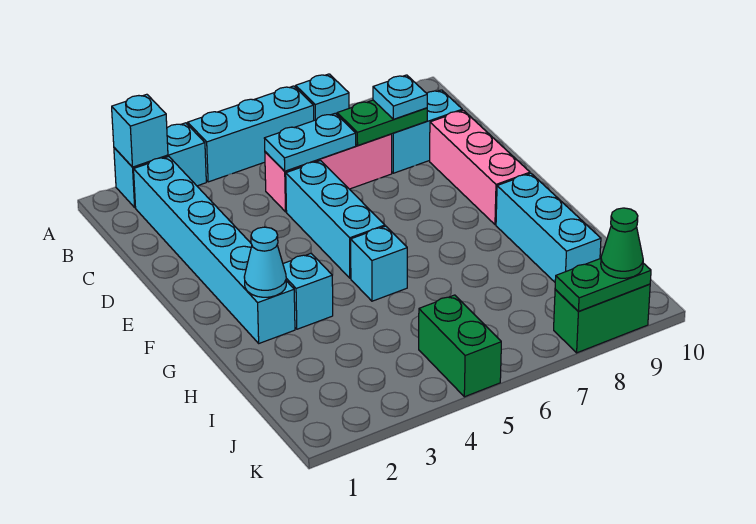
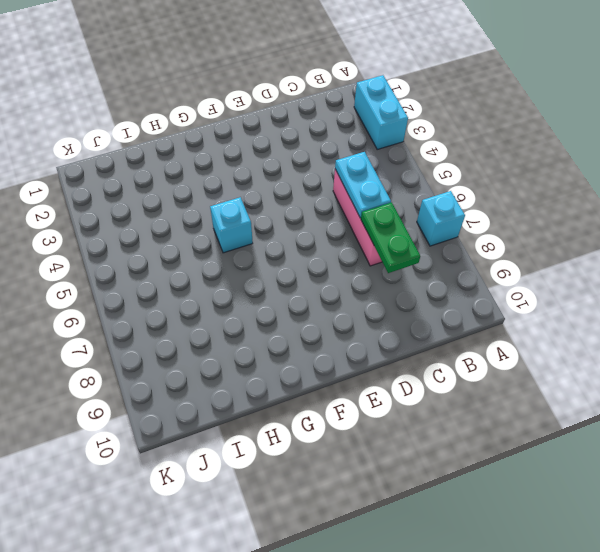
none -> cyan brick A4:A6 level 1
none -> cyan brick B2:G2 level 1
none -> cyan brick C8:C9 level 1

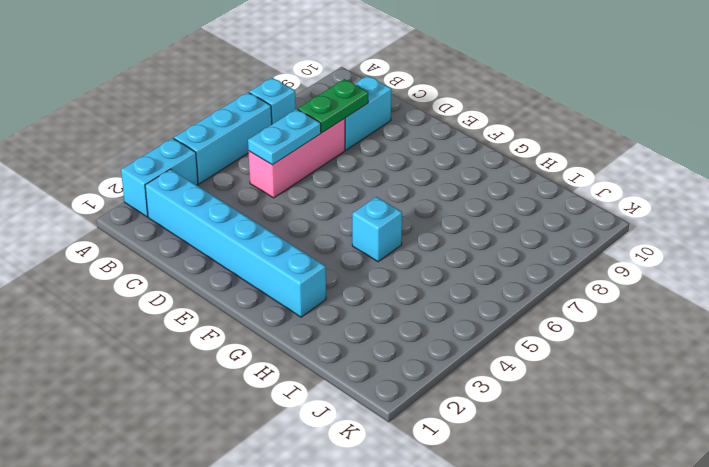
none -> cyan brick D5:F5 level 1
none -> pink brick D9:F9 level 1
none -> cyan brick G3 level 1

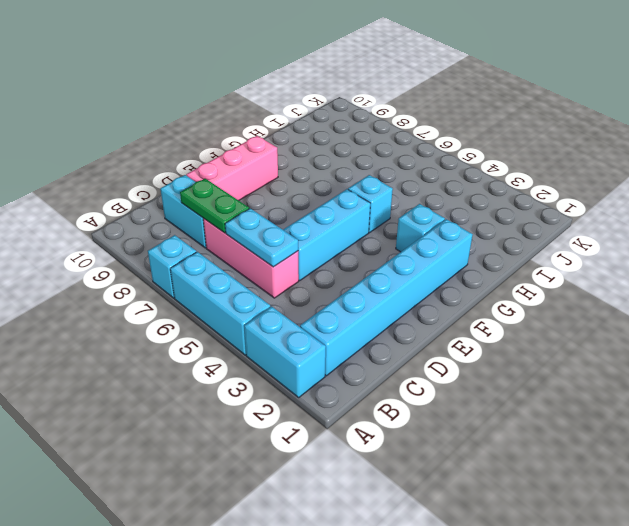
none -> cyan brick G9:I9 level 1
none -> green brick J5:K5 level 1
none -> green brick K8:K9 level 1

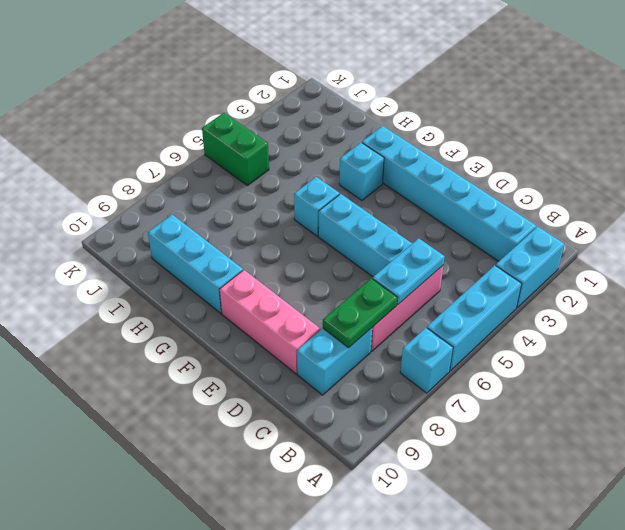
none -> green brick K8:K9 level 1
none -> cyan brick A2 level 2
none -> cyan cone G2 level 2

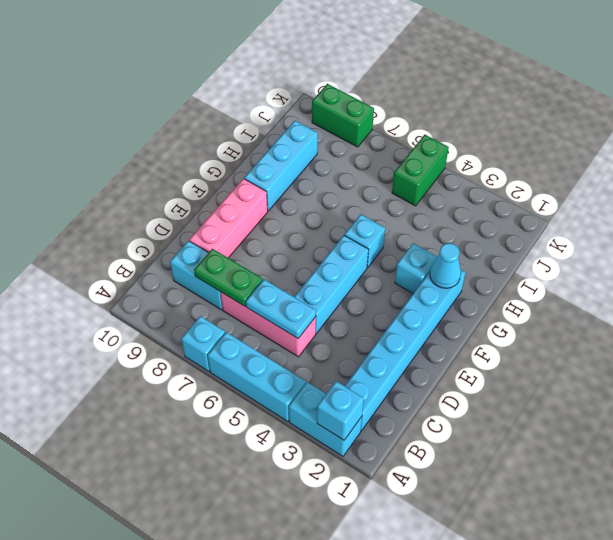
none -> green plate K8:K9 level 2
none -> cyan plate C8 level 3
none -> green cone K9 level 3

